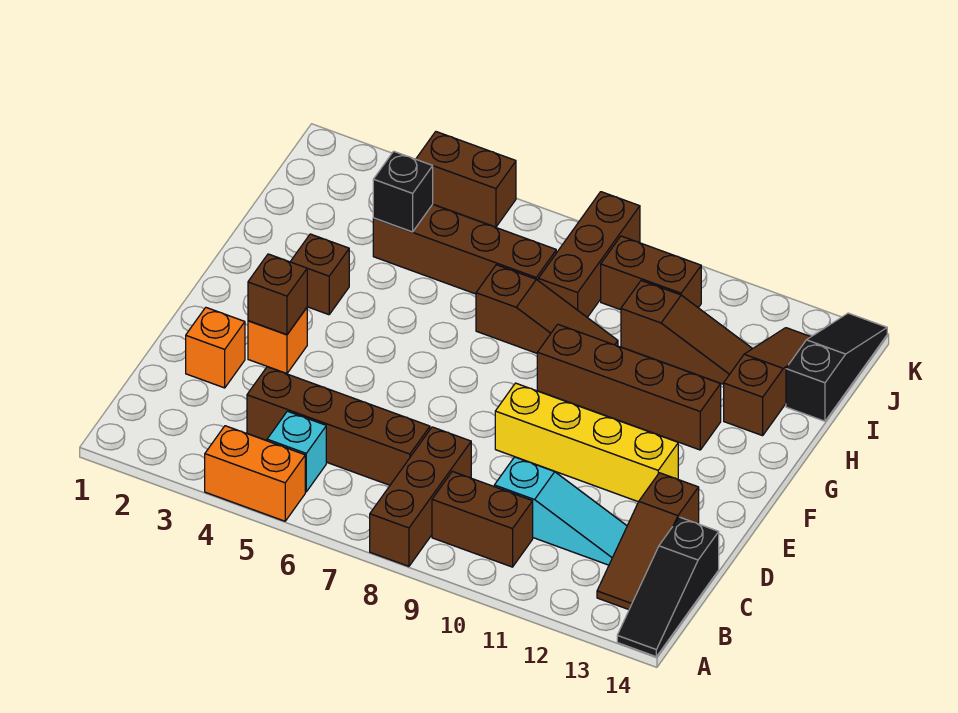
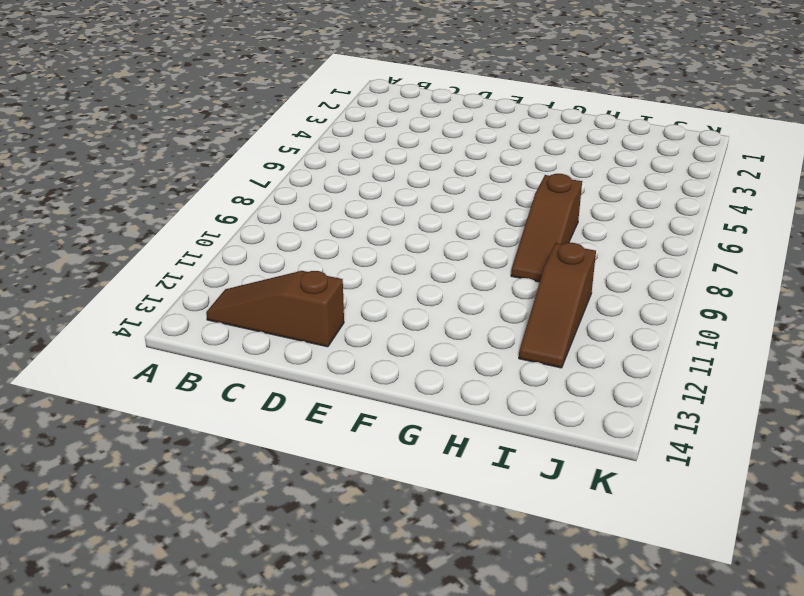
none -> orange brick A4:A5 level 1
none -> brown brick A8:C8 level 1
none -> black slope A14:C14 level 1 top C

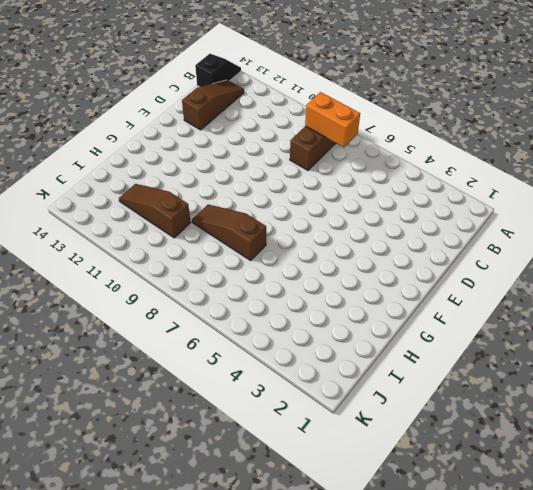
black slope A14:B14 level 1 top B -> black slope A14:C14 level 1 top C
orange brick B7:B8 level 2 -> orange brick A4:A5 level 1
none -> cyan brick B5 level 1
none -> brown brick B9:B10 level 1
none -> brown brick C4:C7 level 1

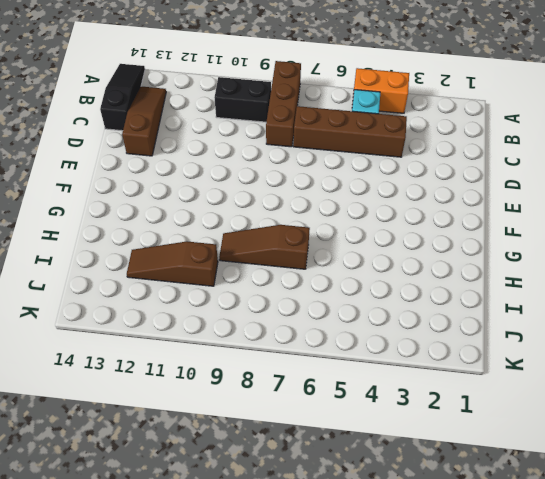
black brick B9:B10 level 1 -> brown brick B9:B10 level 1
none -> cyan slope C10:C12 level 1 top 10
none -> orange brick D2 level 1
none -> orange brick E3 level 1

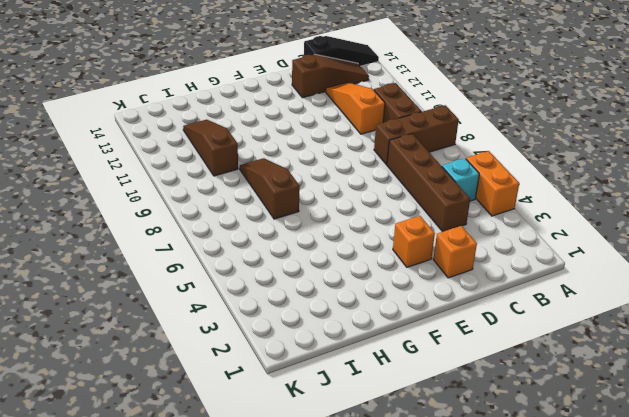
orange slope C10:C12 level 1 top 10 -> cyan slope C10:C12 level 1 top 10
none -> yellow brick E9:E12 level 1
none -> brown brick G3 level 1
none -> brown brick G9:G12 level 1

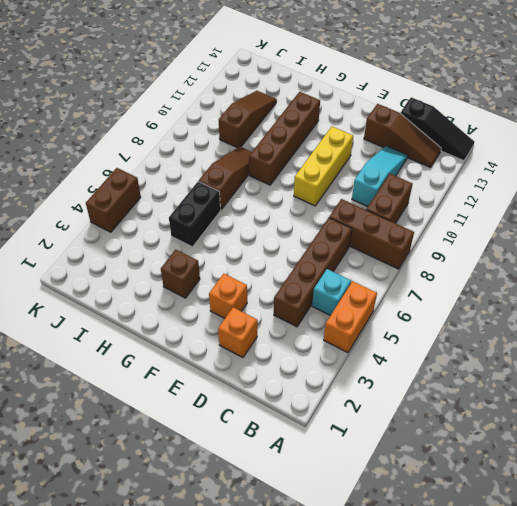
yellow brick E9:E11 level 1 -> yellow brick E9:E12 level 1
black brick H5:H6 level 1 -> none
none -> brown slope H13:J13 level 1 top H
none -> brown brick I4:I7 level 1
none -> brown brick I8:K8 level 1

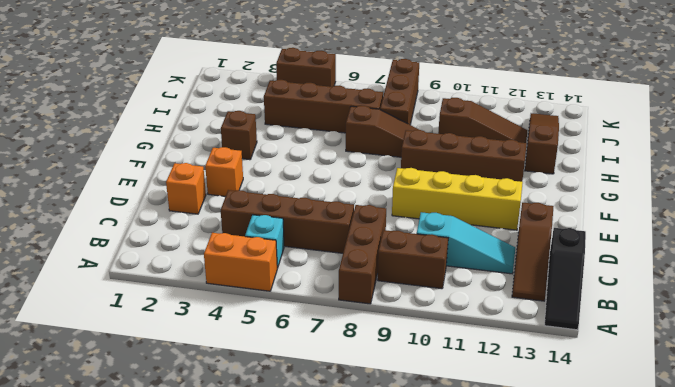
none -> black slope I14:K14 level 1 top I
none -> brown brick J9:J10 level 1
none -> brown brick E3 level 2

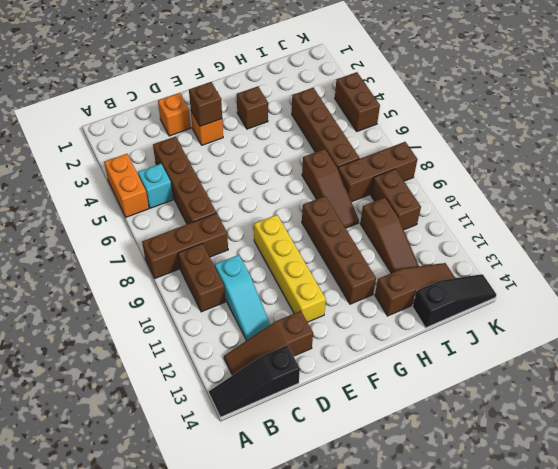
none -> black brick I4 level 2

